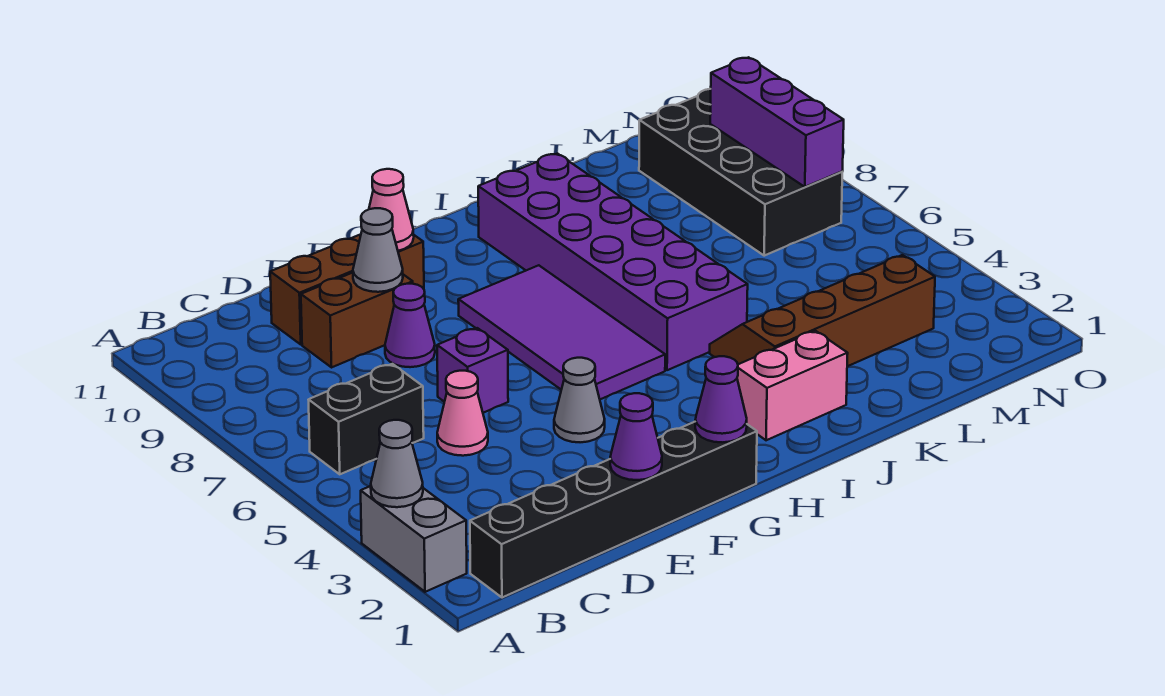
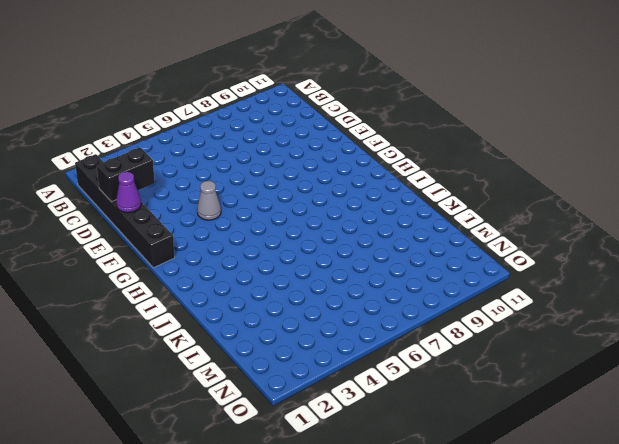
black brick D1:D2 level 2 -> black brick B6:C6 level 1
none -> grey brick A2:A3 level 1
none -> pink cone D5 level 1
none -> brown brick D9:E9 level 1

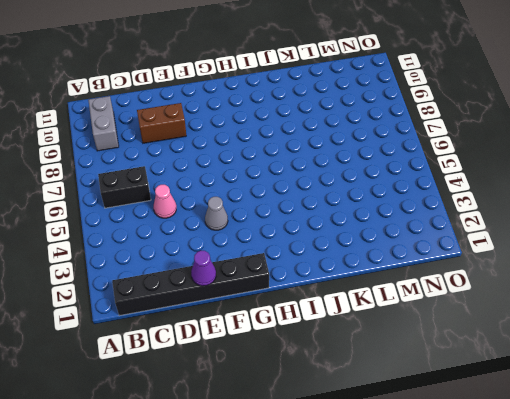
grey brick B9:B10 level 1 -> grey brick A2:A3 level 1
none -> brown brick D10:F10 level 1
none -> purple brick E6 level 1
none -> purple cone E8 level 1

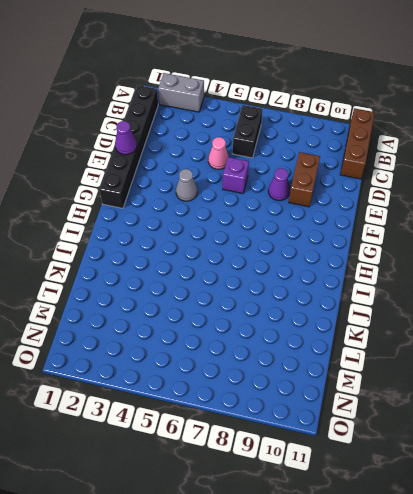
brown brick A11:C11 level 1 -> brown brick D10:F10 level 1
none -> purple tile G5:H8 level 1
none -> pink brick I2:J2 level 1
none -> purple brick I5:J10 level 1

